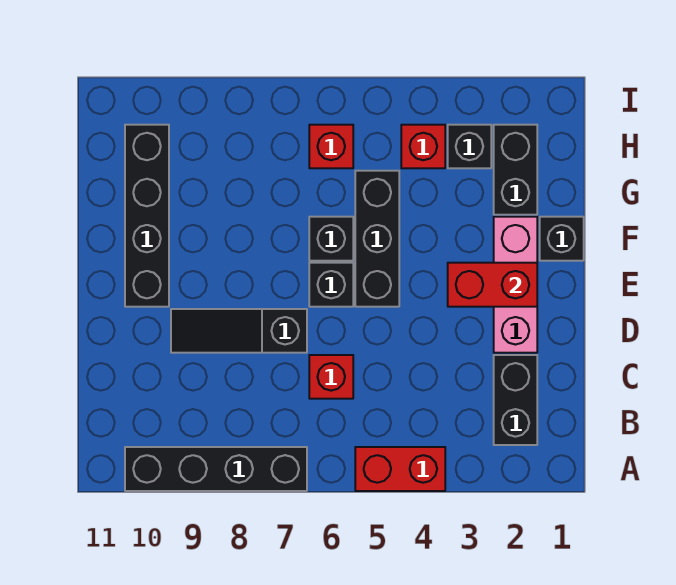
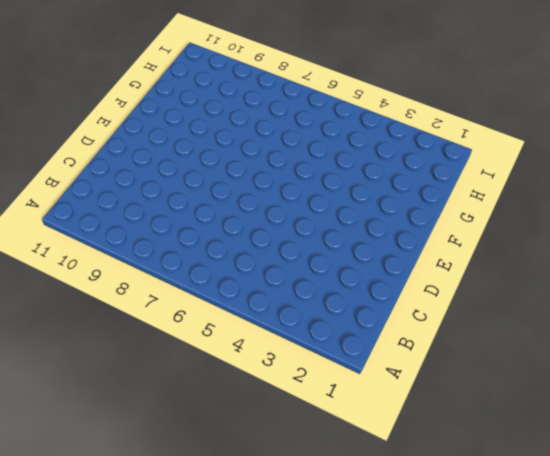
none -> red brick A4:A5 level 1
none -> black brick A7:A10 level 1
none -> black brick B2:C2 level 1

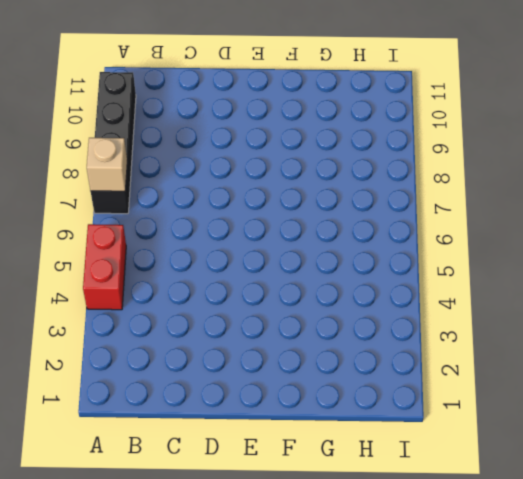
tan brick A7 level 2 -> none
none -> black brick B2:C2 level 1
none -> red brick C6 level 1
none -> pink brick D2:F2 level 1

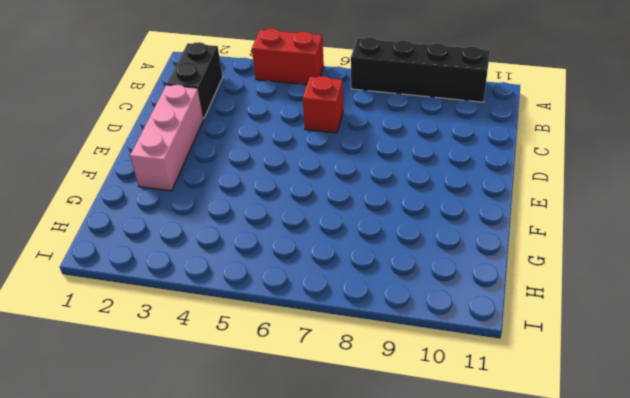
none -> black slope D7:D9 level 1 top 7
none -> black brick E5:G5 level 1
none -> black brick E6 level 1

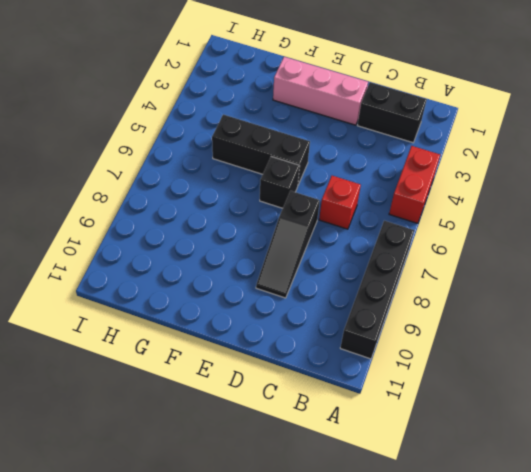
none -> black brick E10:H10 level 1
none -> black brick F1 level 1
none -> black brick F6 level 1

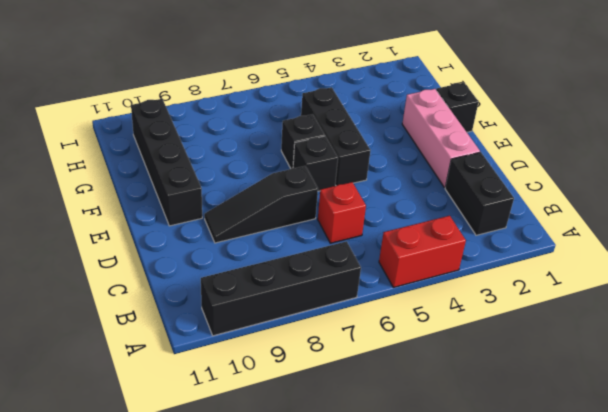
none -> black brick G2:H2 level 1
none -> black brick H3 level 1
none -> red brick H4 level 1

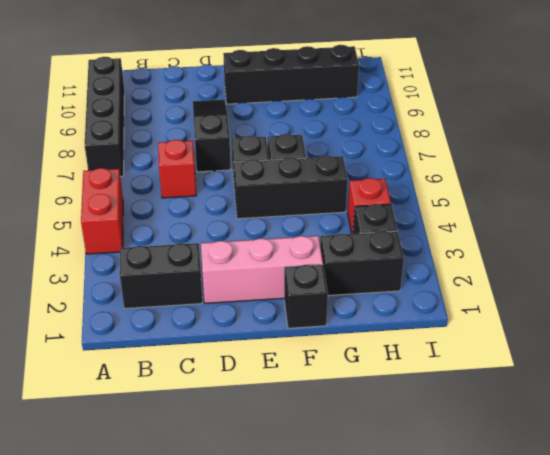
none -> red brick H6 level 1
none -> red brick E2:E3 level 2

